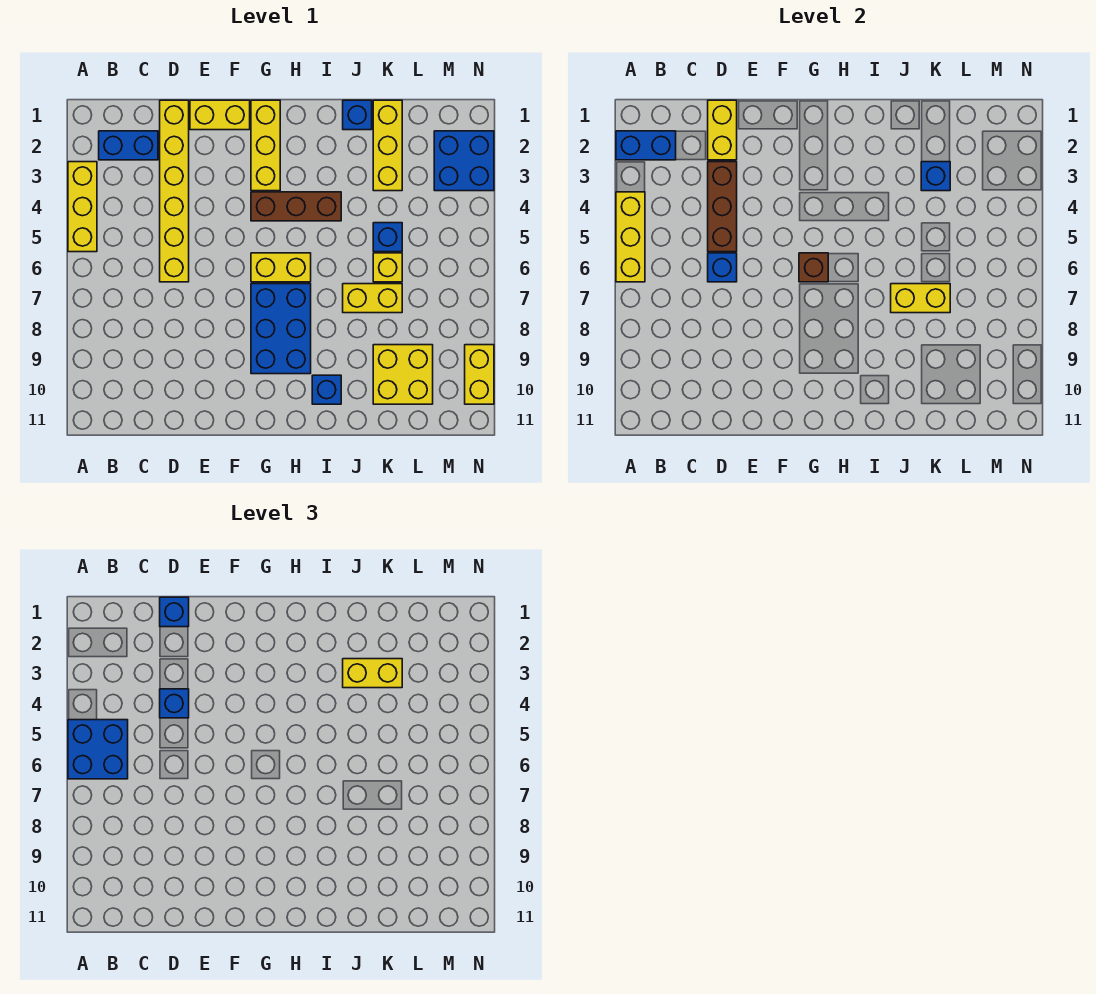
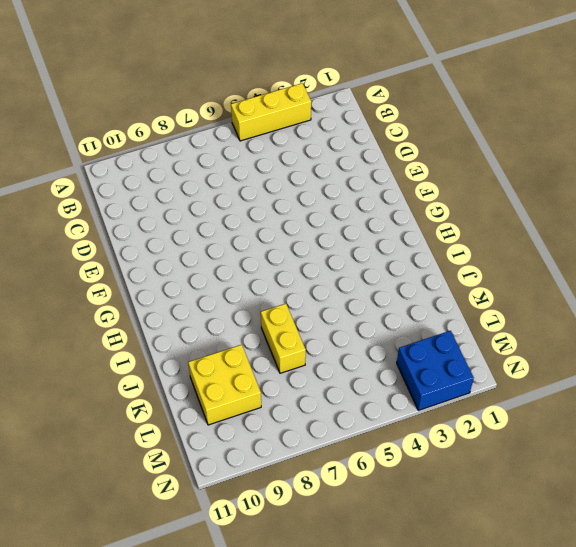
none -> blue brick B2:C2 level 1
none -> yellow brick D1:D6 level 1
none -> yellow brick E1:F1 level 1

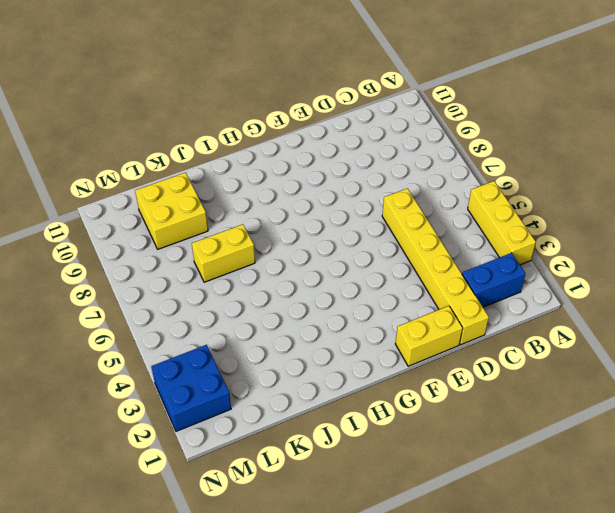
none -> yellow brick G1:G3 level 1
none -> brown brick G4:I4 level 1
none -> yellow brick G6:H6 level 1

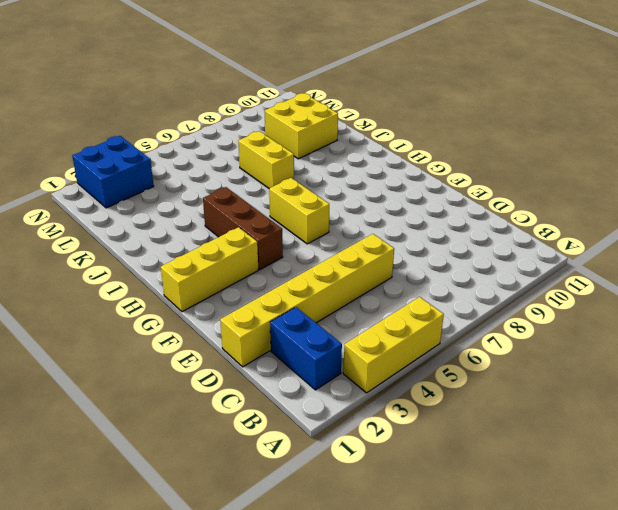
none -> yellow brick E1:F1 level 1
none -> blue brick G7:H9 level 1
none -> blue brick I10 level 1

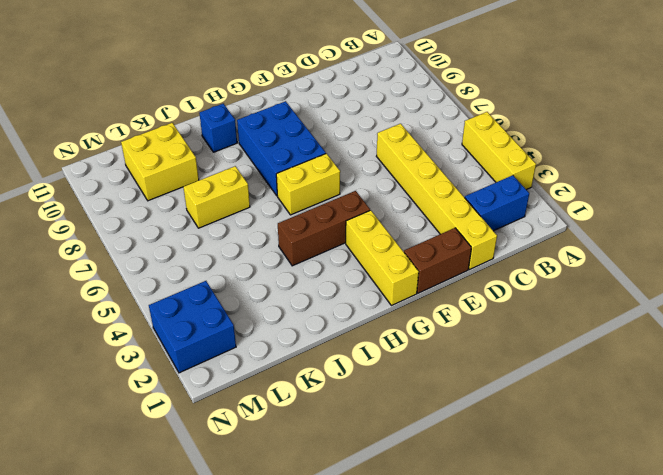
brown brick E1:F1 level 1 -> yellow brick E1:F1 level 1
none -> blue brick J1 level 1
none -> yellow brick K1:K3 level 1
none -> blue brick K5 level 1

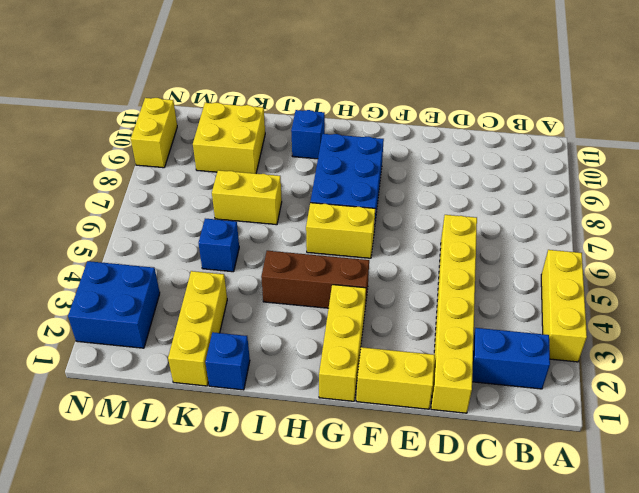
none -> yellow brick K6 level 1
none -> blue brick A2:B2 level 2
none -> yellow brick A4:A6 level 2

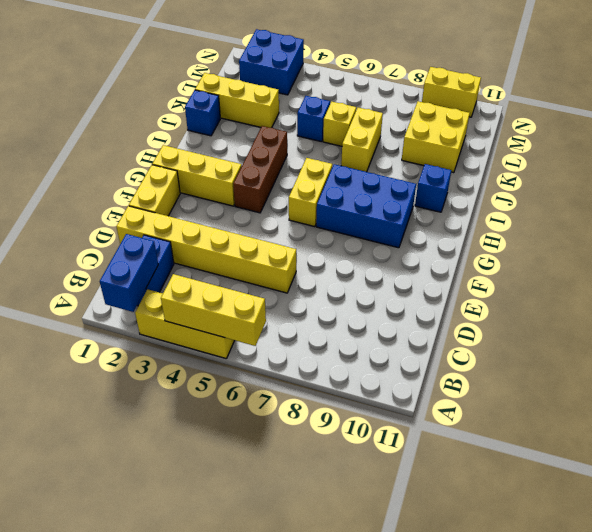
none -> yellow brick D1:D2 level 2
none -> brown brick D3:D5 level 2
none -> blue brick D6 level 2

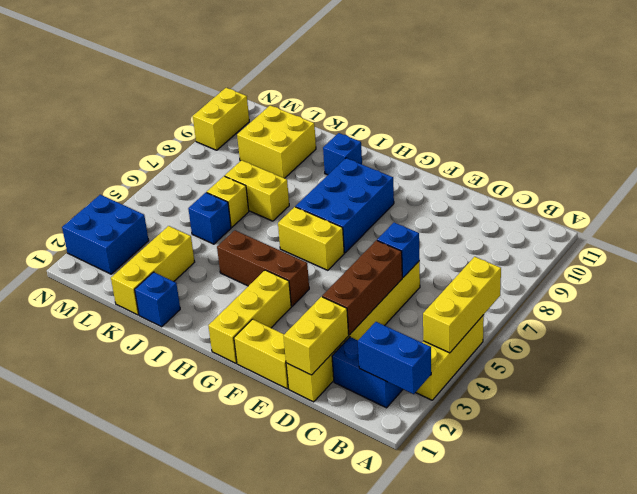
none -> brown brick G6 level 2
none -> yellow brick J7:K7 level 2
none -> blue brick K3 level 2

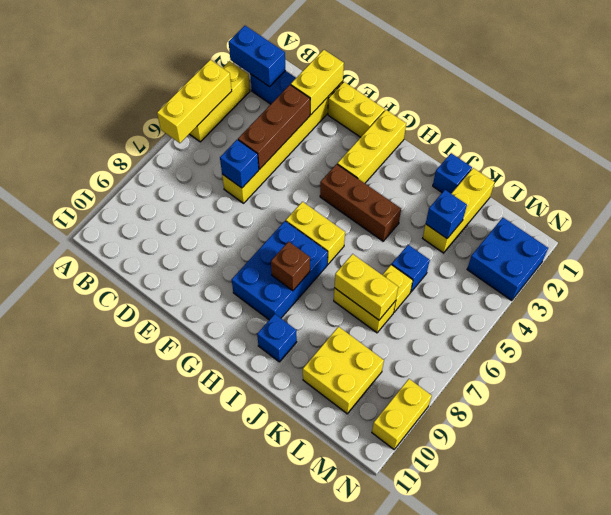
brown brick H8 level 2 -> brown brick G6 level 2
none -> blue brick A5:B6 level 3
none -> blue brick D1 level 3
none -> blue brick D4 level 3

